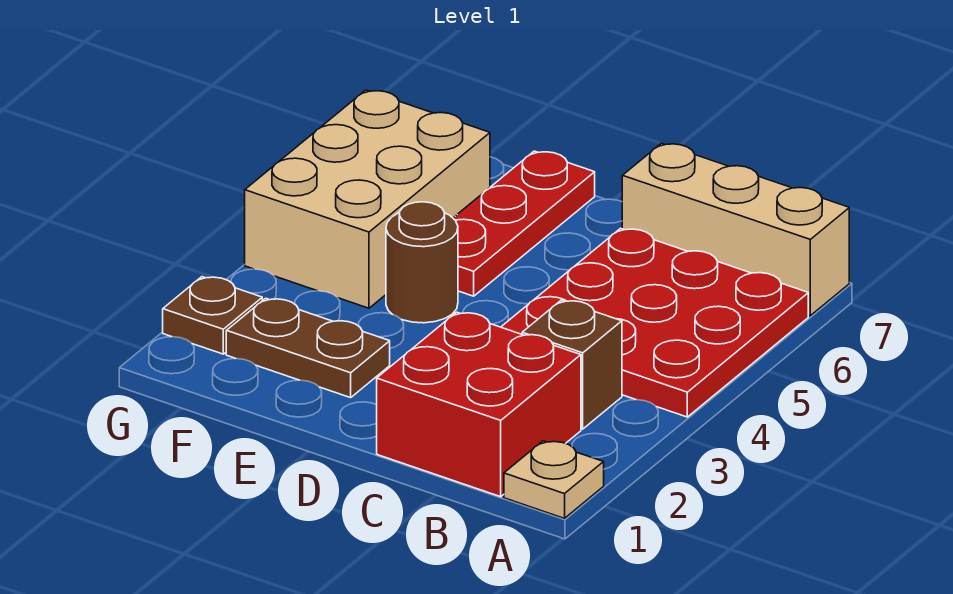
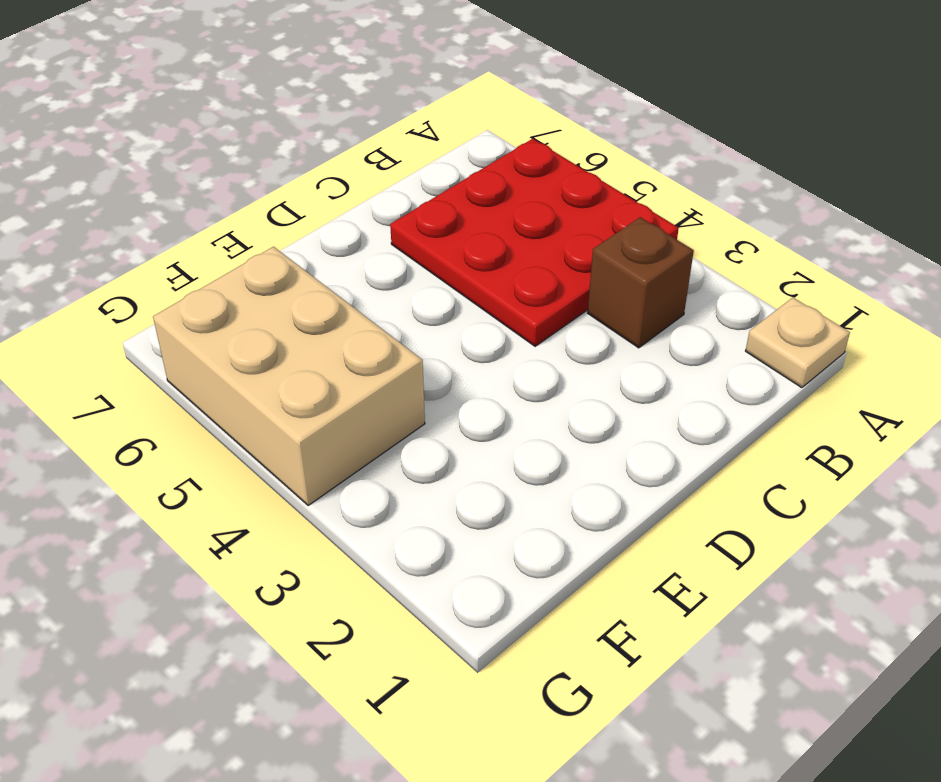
none -> tan brick A7:C7 level 1
none -> red brick B1:C2 level 1

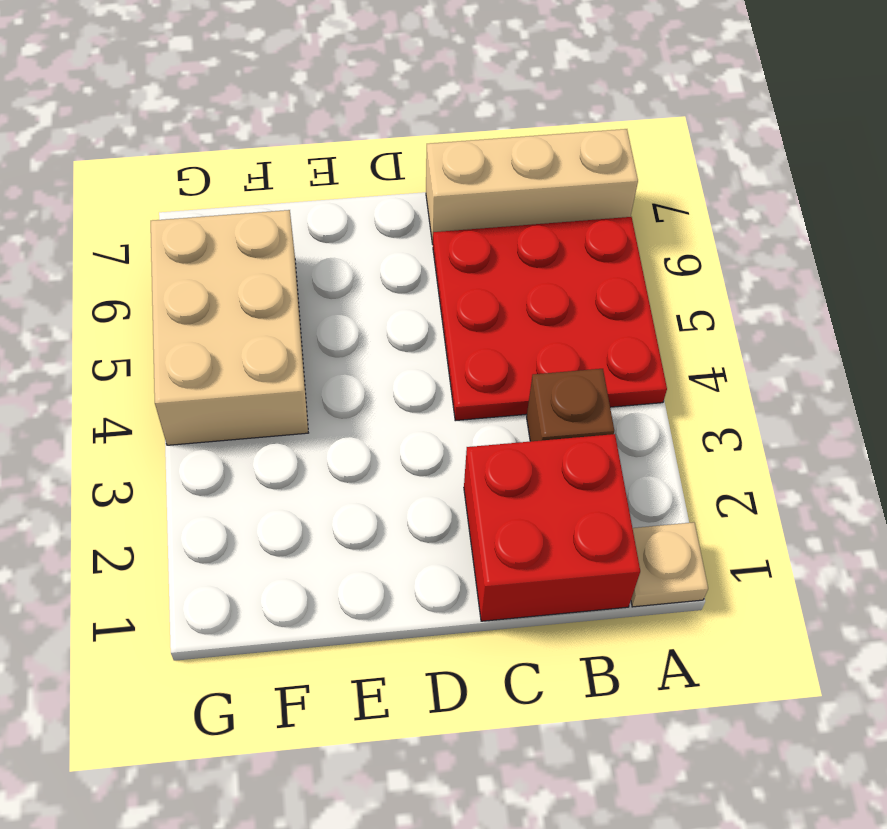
none -> brown plate E2:F2 level 1
none -> brown round brick E4 level 1

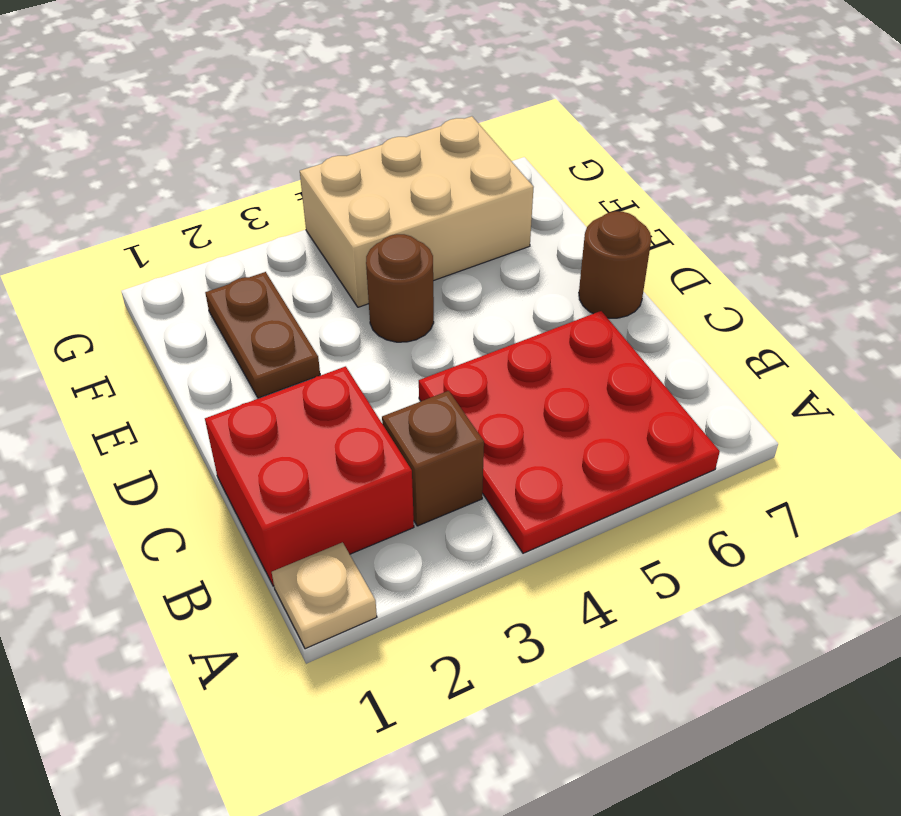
brown round brick D7 level 1 -> none
none -> tan brick A7:C7 level 1
none -> red plate E5:E7 level 1

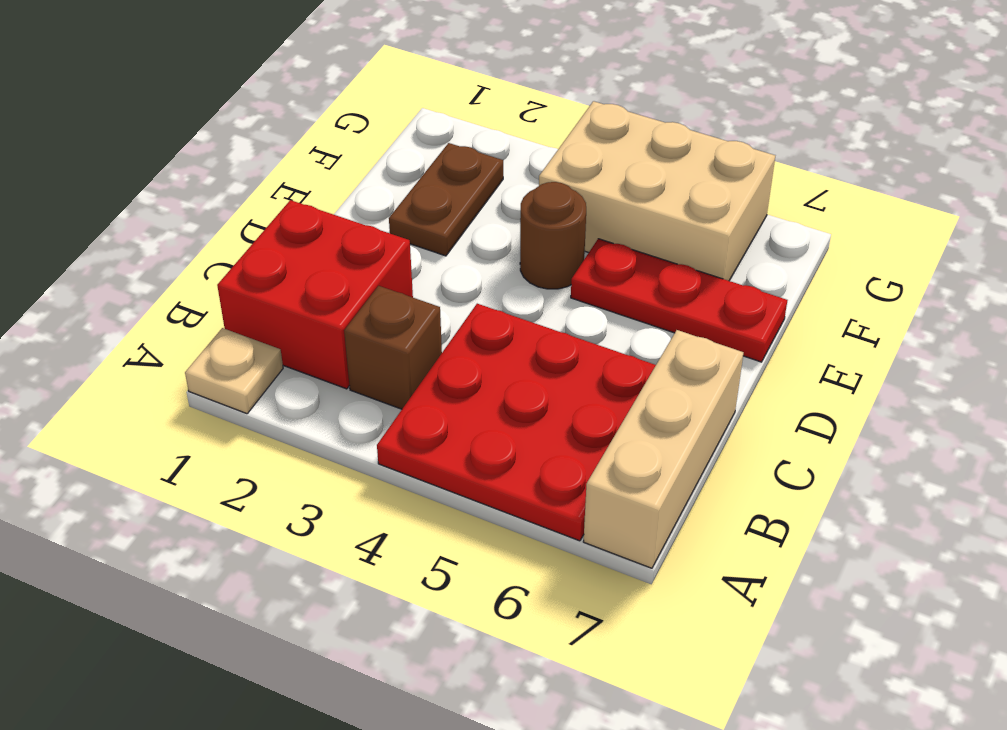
none -> brown plate G2 level 1

